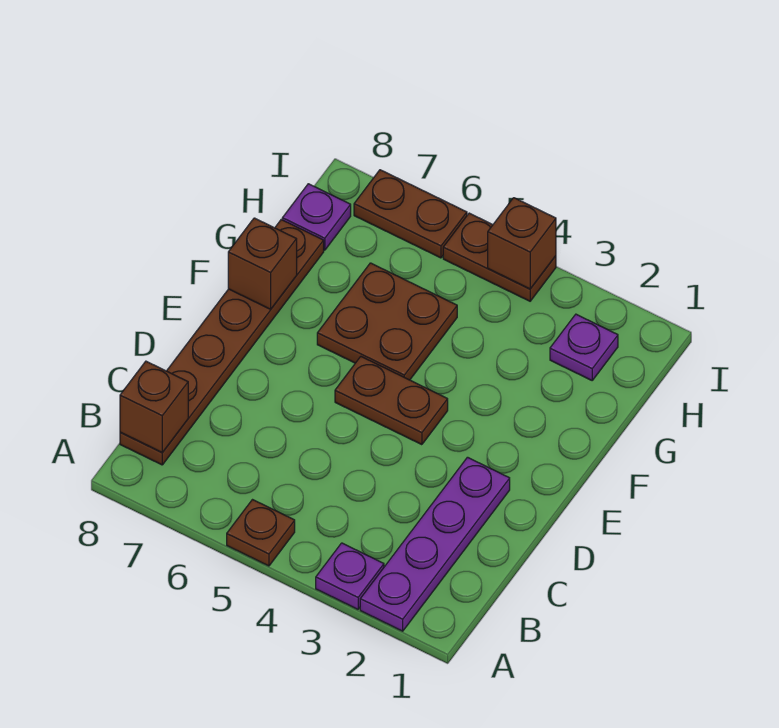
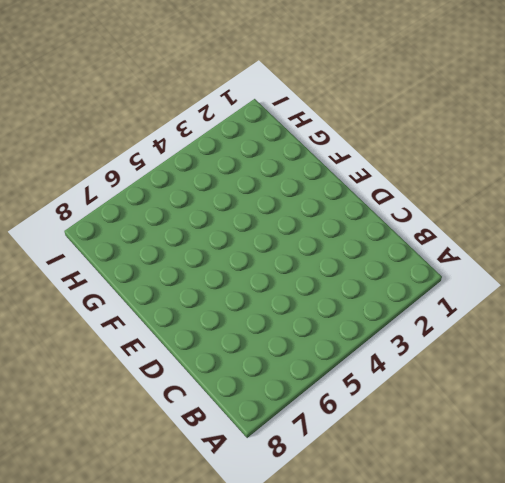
none -> purple plate A2:D2 level 1
none -> purple plate A3 level 1
none -> brown plate A5 level 1

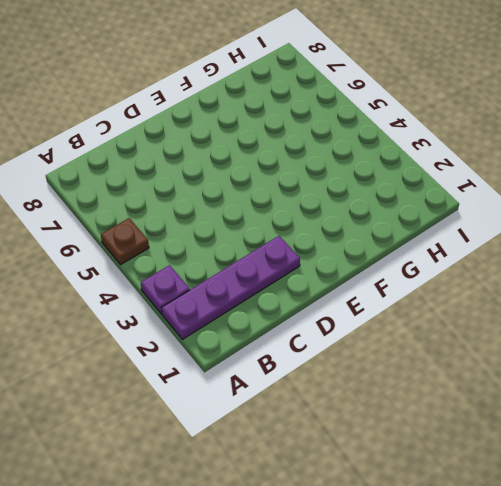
none -> brown plate B8:G8 level 1
none -> brown plate E4:E5 level 1
none -> brown plate F5:G6 level 1

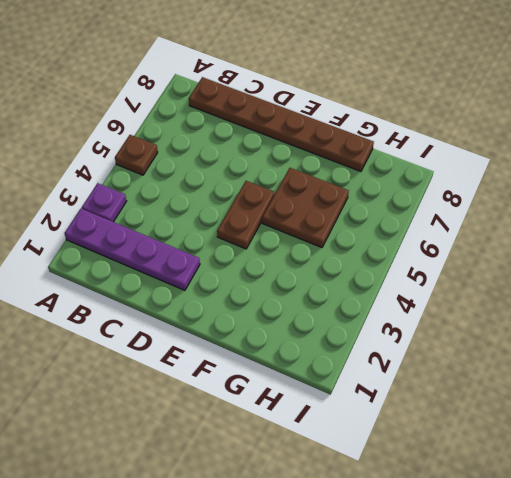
none -> purple plate H2 level 1
none -> purple plate H8 level 1
none -> brown plate I4:I5 level 1

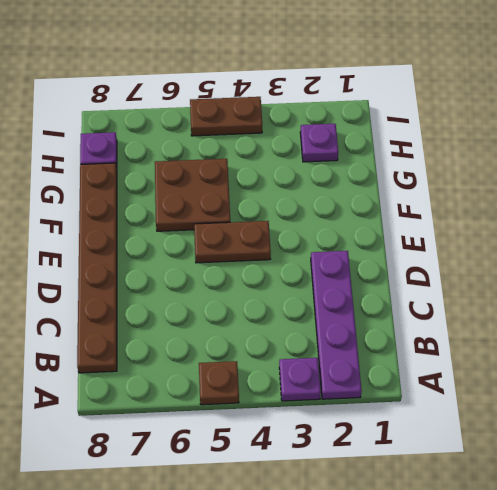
none -> brown plate I6:I7 level 1
none -> brown brick B8 level 2
none -> brown brick F8 level 2

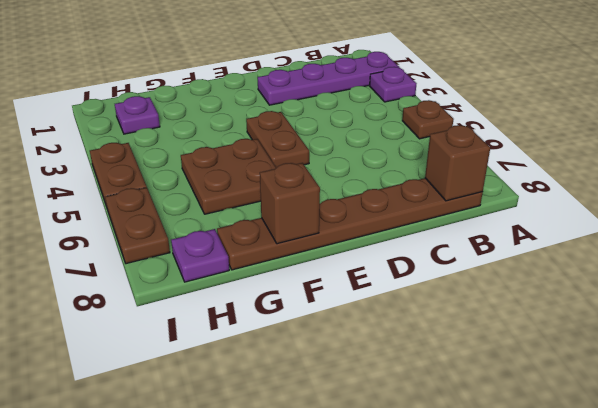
none -> brown brick I4 level 2

